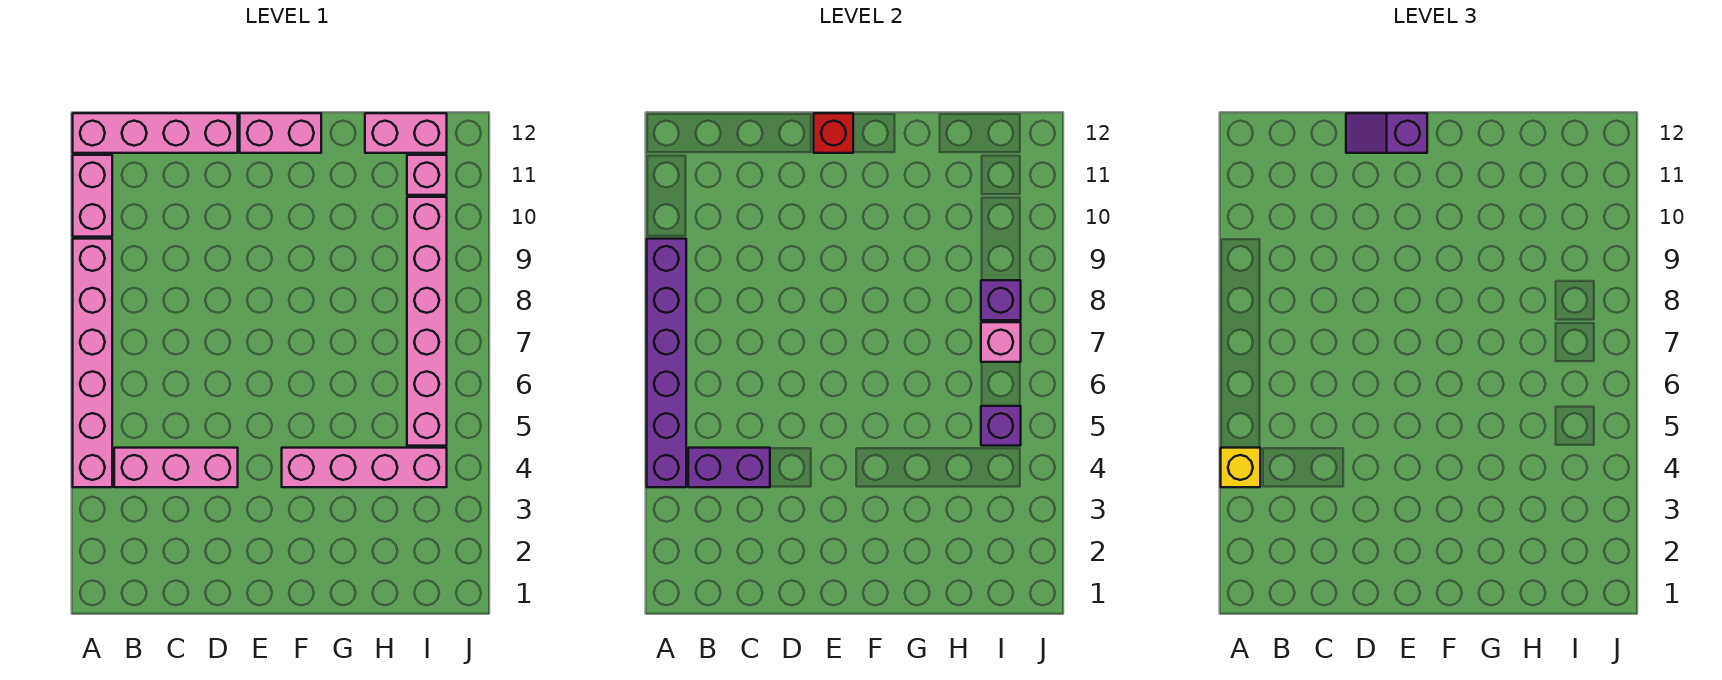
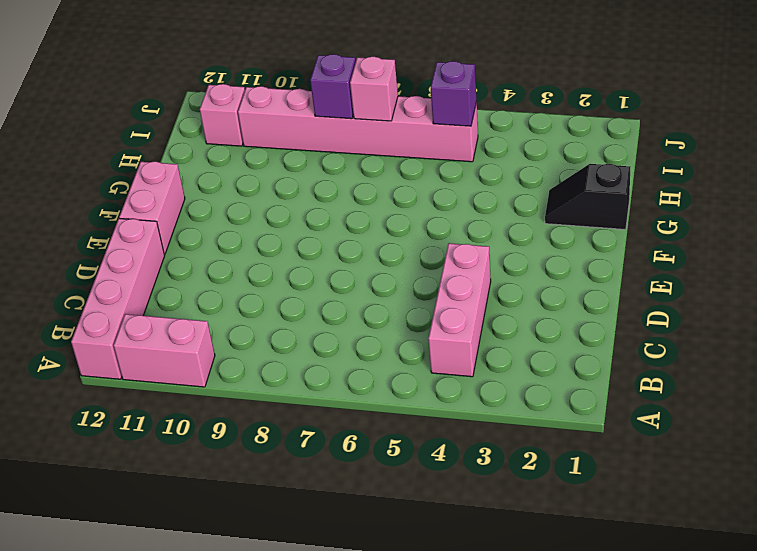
black slope G1:G2 level 1 top 1 -> none
none -> pink brick A4:A9 level 1
none -> pink brick F4:I4 level 1
none -> pink brick H12:I12 level 1

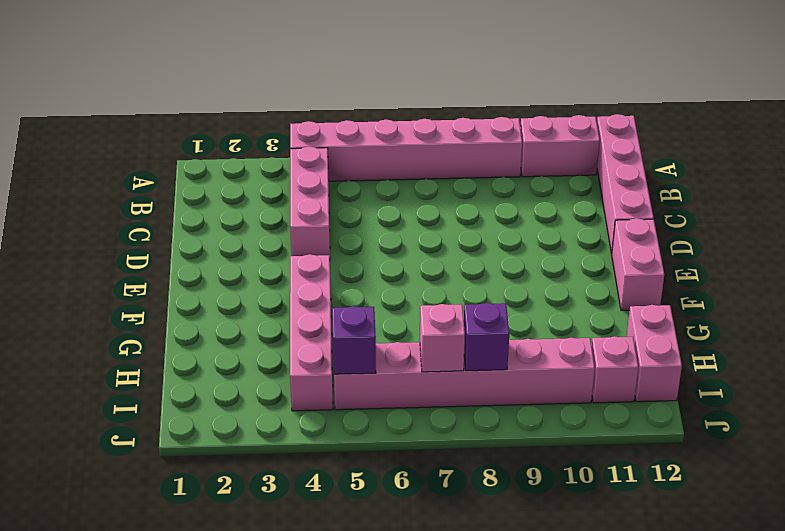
none -> purple brick A4:A9 level 2
none -> purple brick B4:C4 level 2
none -> red brick E12 level 2

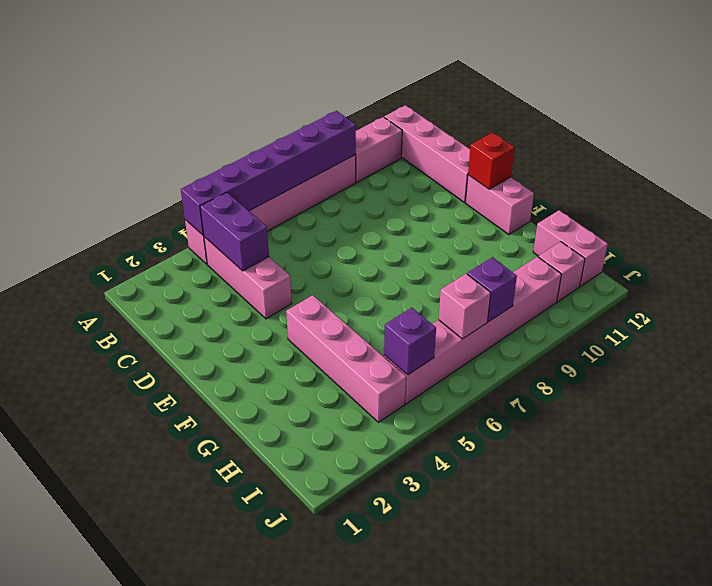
none -> yellow brick A4 level 3
none -> purple slope D12:E12 level 3 top E

